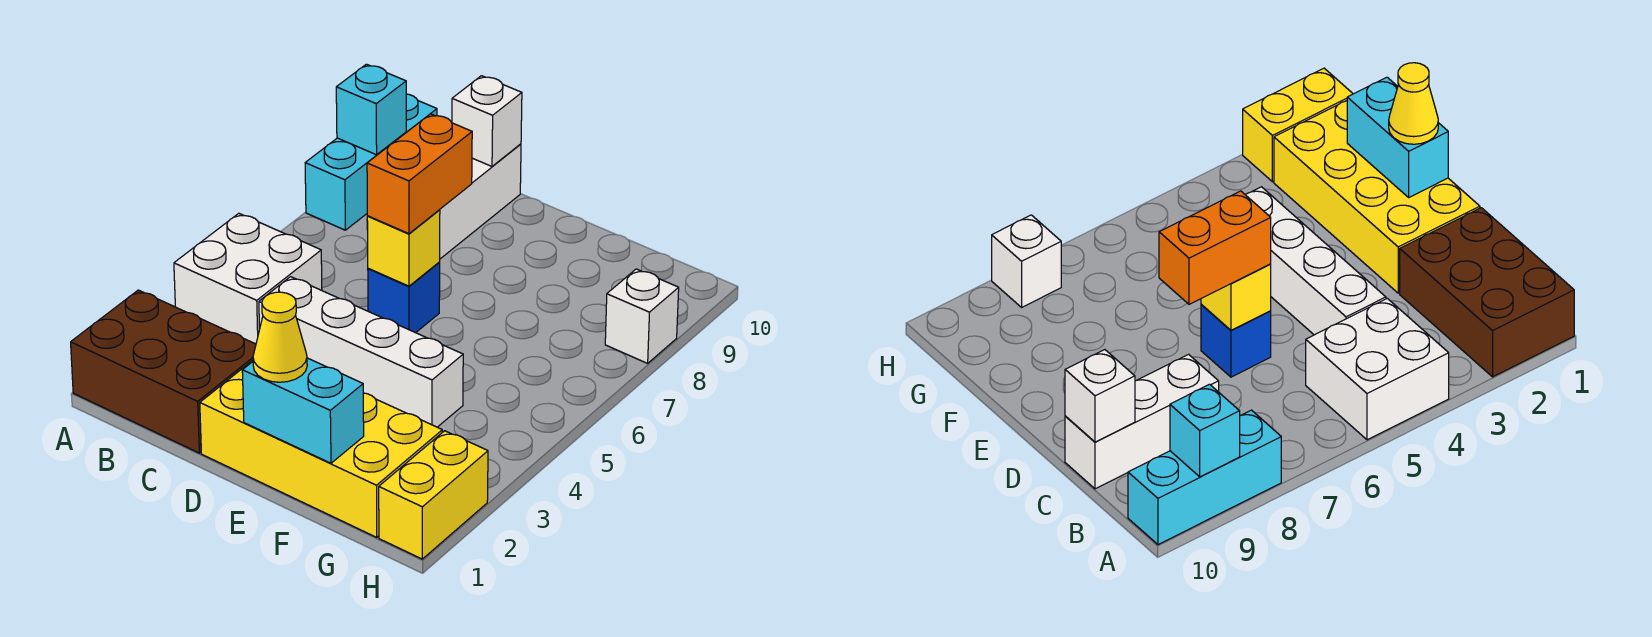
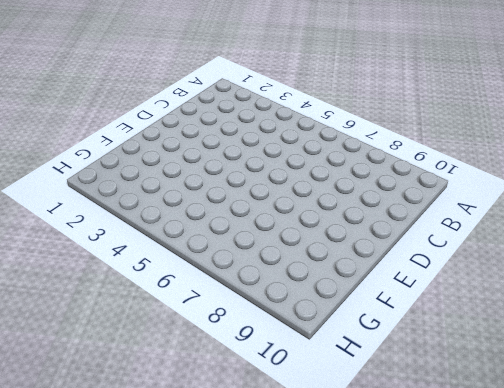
none -> brown brick A1:C2 level 1
none -> white brick A4:B5 level 1
none -> cyan brick A8:A10 level 1

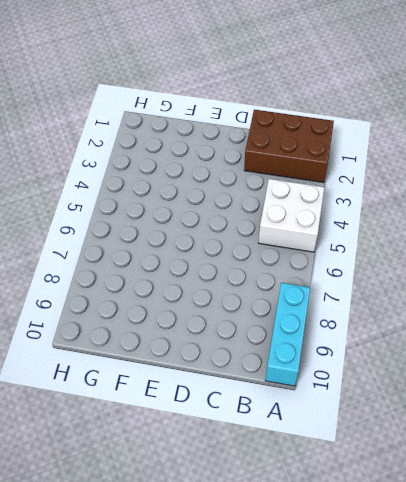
none -> white brick C4:F4 level 1
none -> white brick C8:C10 level 1
none -> yellow brick D1:G2 level 1

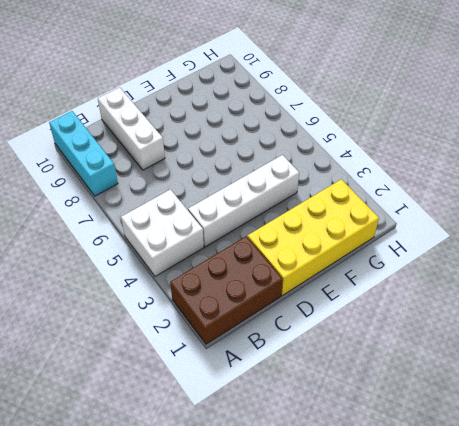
none -> blue brick D6 level 1
none -> yellow brick H1:H2 level 1
none -> white brick H8 level 1

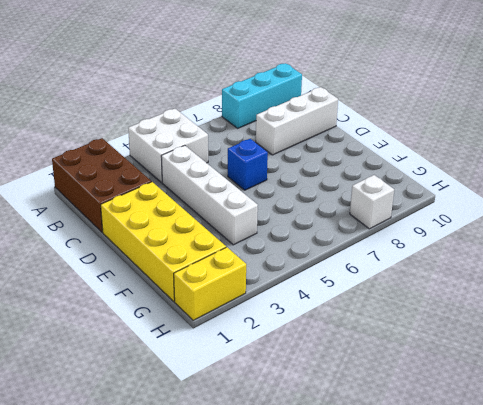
none -> cyan brick A9 level 2
none -> white brick C10 level 2
none -> yellow brick D6 level 2

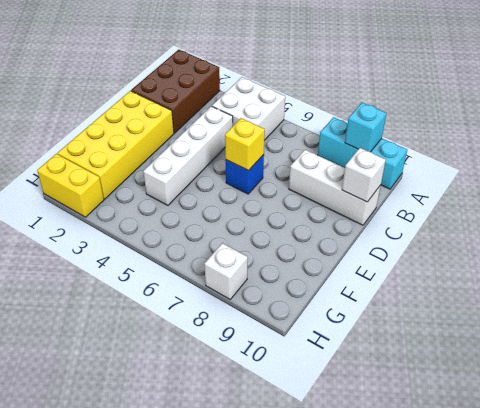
none -> cyan brick E1:F1 level 2
none -> orange brick D6:D7 level 3
none -> yellow cone E1 level 3

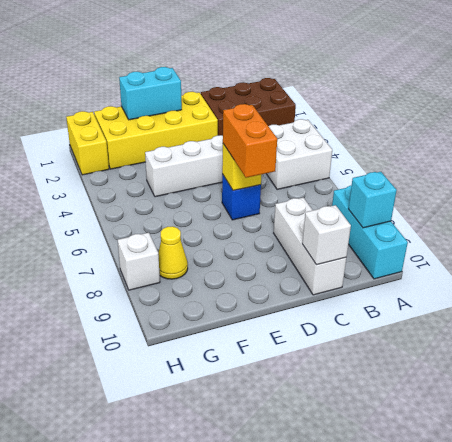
yellow cone G8 level 1 -> yellow cone E1 level 3

